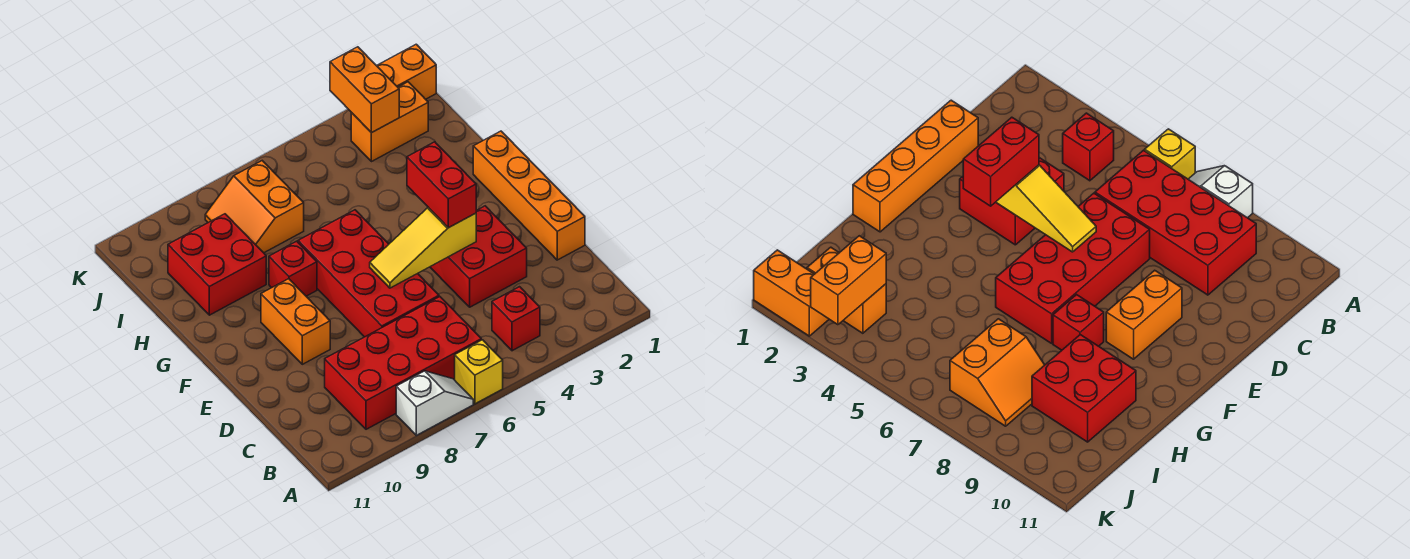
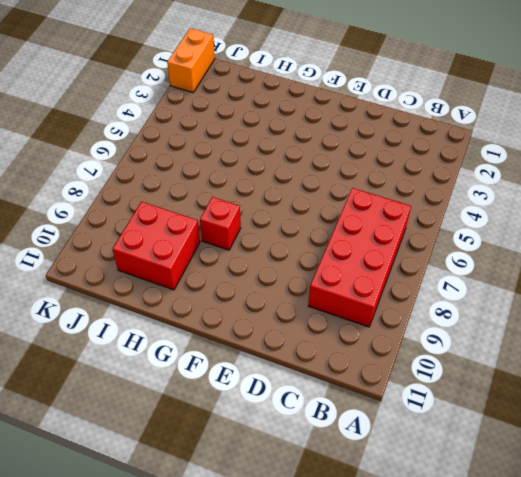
none -> yellow brick A6 level 1
none -> white slope A7:A8 level 1 top 8
none -> red brick B4 level 1

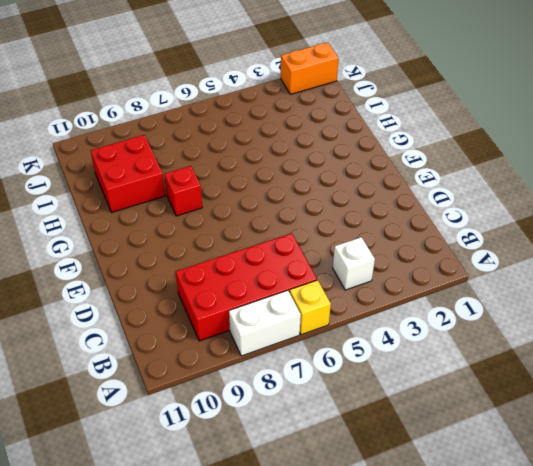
white brick A7:A8 level 1 -> white slope A7:A8 level 1 top 8
white brick B4 level 1 -> red brick B4 level 1
none -> orange brick D1:G1 level 1
none -> red brick D3:E4 level 1
none -> red brick D6:G7 level 1

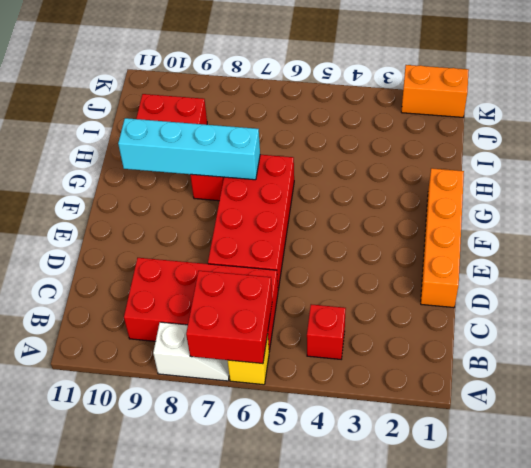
red brick A6:B7 level 2 -> red brick D3:E4 level 1
cyan brick G7:G10 level 2 -> none
none -> orange brick E9:F9 level 1
none -> orange slope I7:J8 level 1 top 7
none -> orange brick J2:J3 level 1

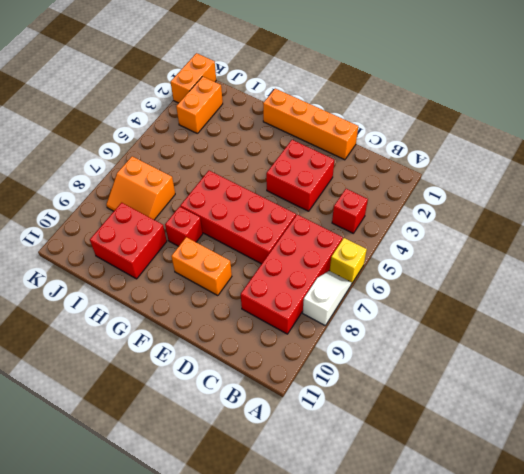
none -> yellow slope E4:E6 level 2 top 4
none -> orange brick J3:K3 level 2
none -> red brick E4:F4 level 3

